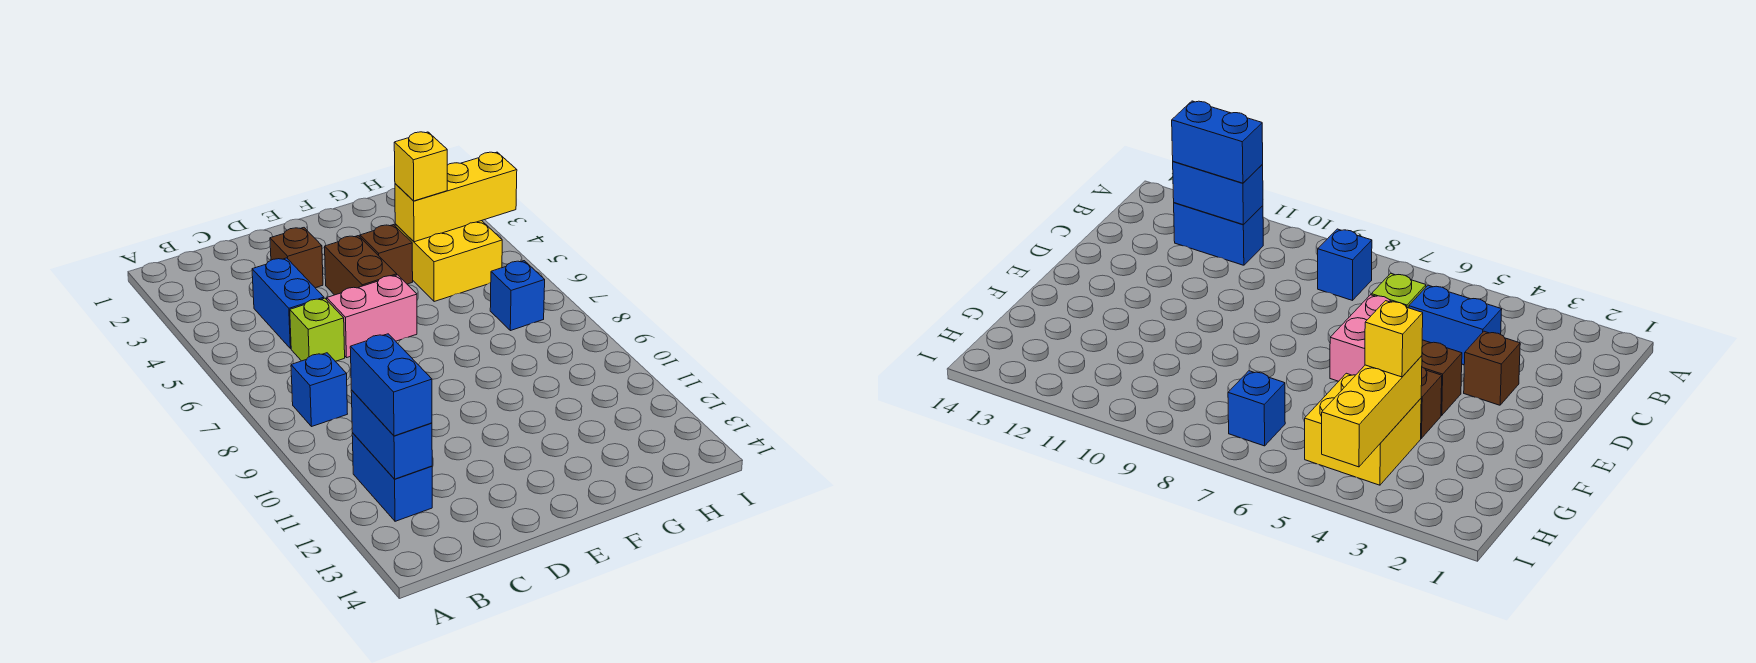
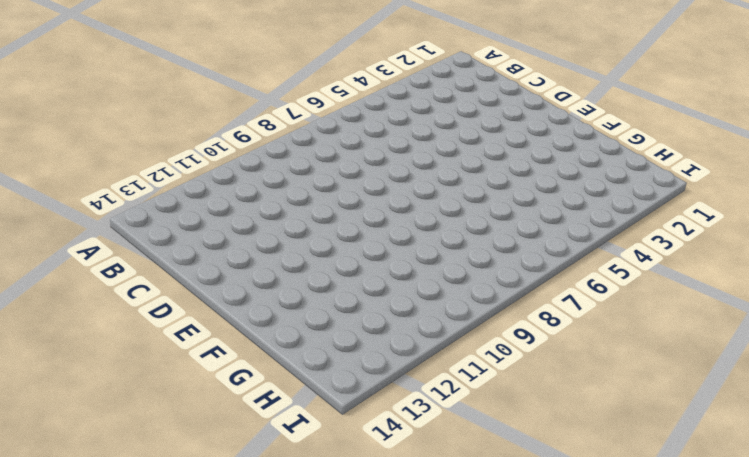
none -> blue brick B8 level 1
none -> blue brick B11:B12 level 1
none -> blue brick C4:C5 level 1

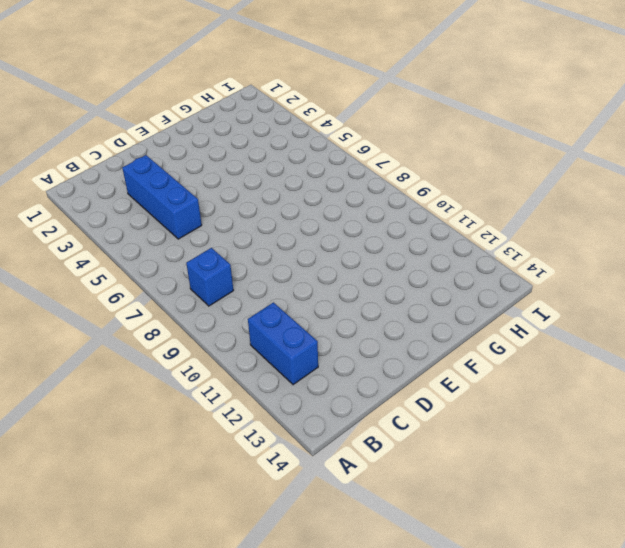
blue brick C3:C5 level 1 -> blue brick C4:C5 level 1
none -> lime brick C6 level 1
none -> brown brick D3 level 1
none -> pink brick D6:E6 level 1

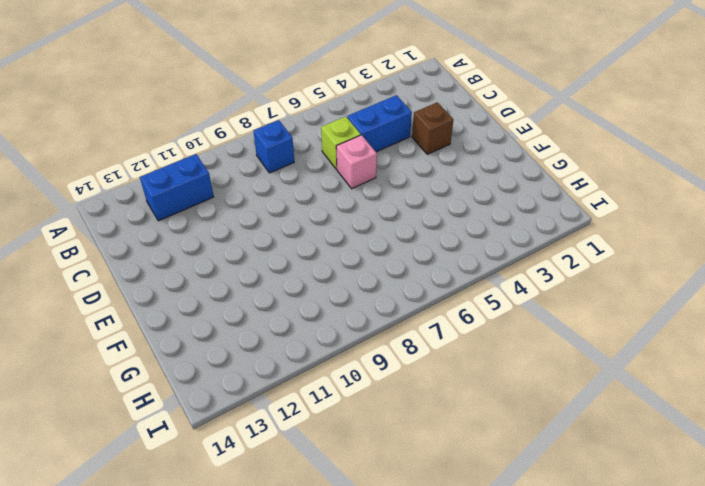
pink brick D6 level 1 -> pink brick D6:E6 level 1
none -> brown brick E4:E5 level 1
none -> brown brick F4 level 1
none -> yellow brick G4:H5 level 1

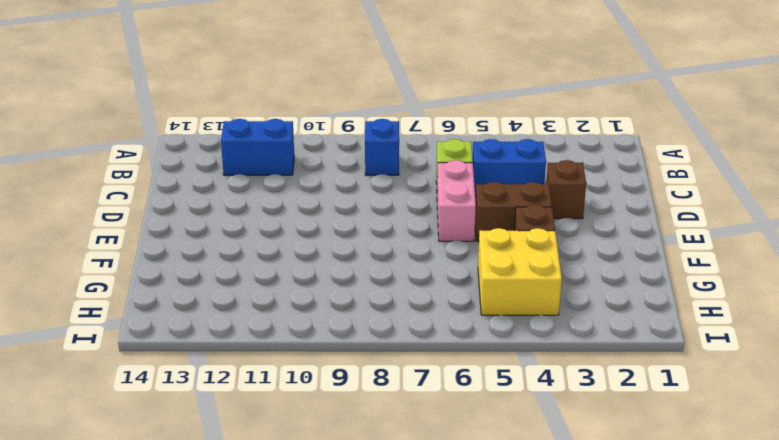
none -> blue brick H7 level 1
none -> blue brick B11:B12 level 2
none -> yellow brick G4:I4 level 2

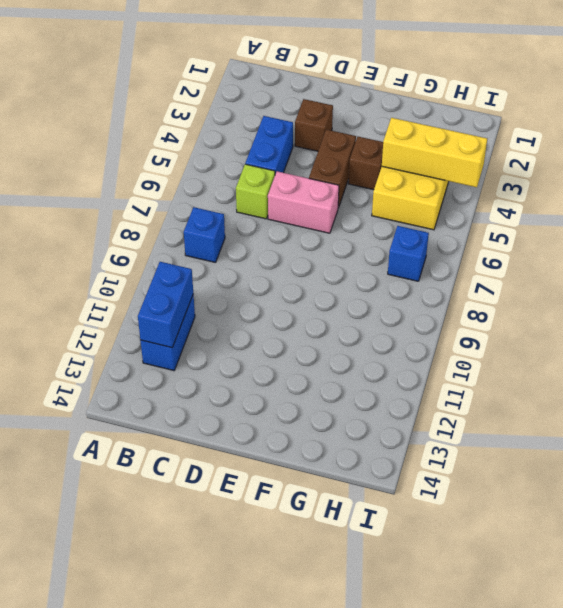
none -> blue brick B11:B12 level 3
none -> yellow brick G4 level 3

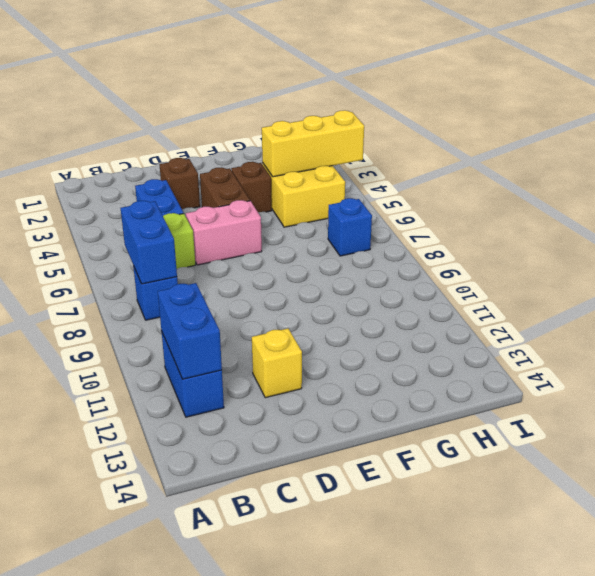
blue brick B7:B8 level 2 -> blue brick B11:B12 level 3
yellow brick D12 level 1 -> yellow brick G4 level 3

